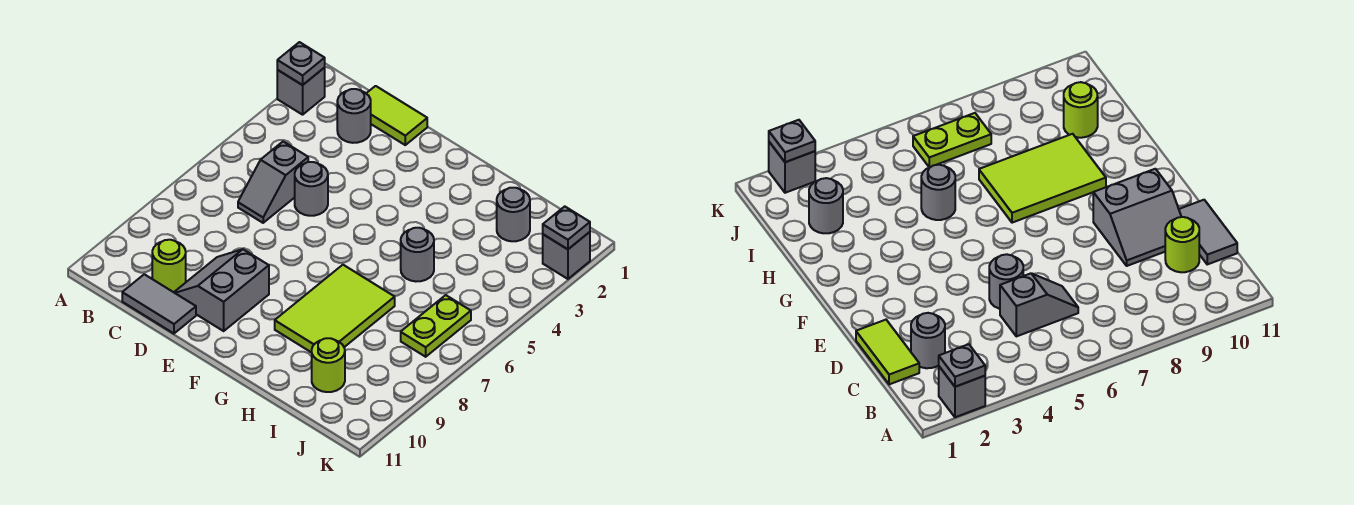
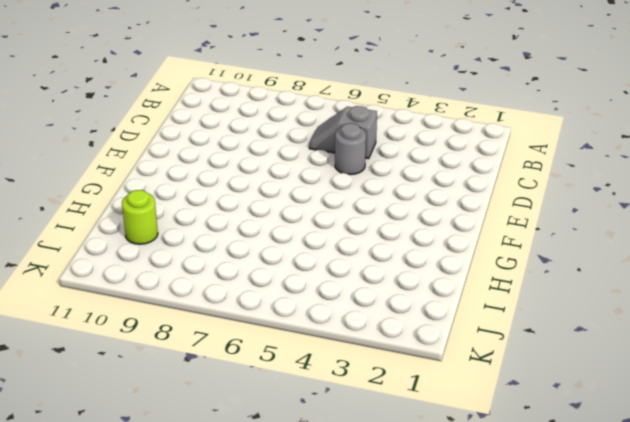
none -> grey brick A2 level 1
none -> lime tile C1:D1 level 1
none -> grey round brick C2 level 1

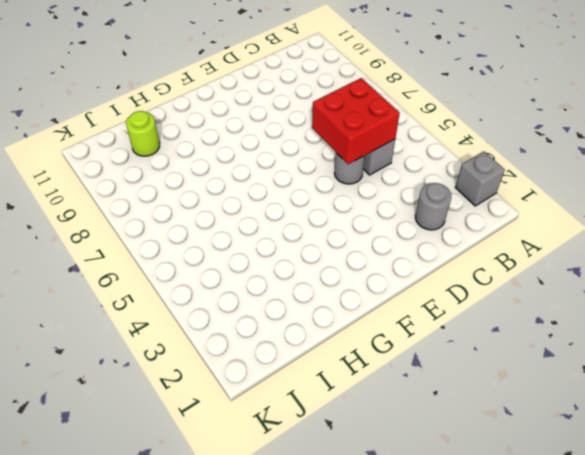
red brick C5:D6 level 2 -> none
none -> lime tile C1:D1 level 1
none -> lime round brick C10 level 1
none -> grey tile C11:D11 level 1

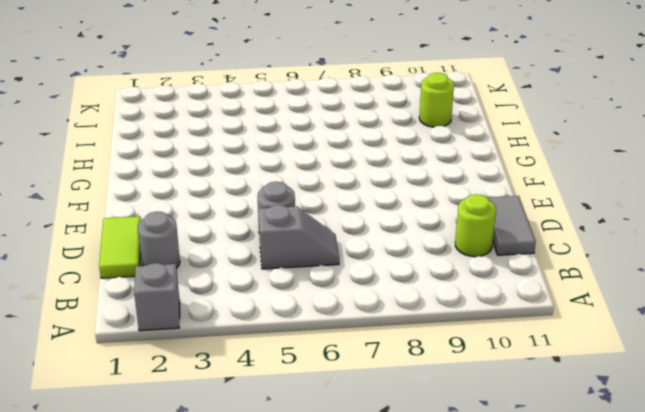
none -> grey slope D9:E10 level 1 top E
none -> lime tile G7:H9 level 1
none -> grey round brick H5 level 1

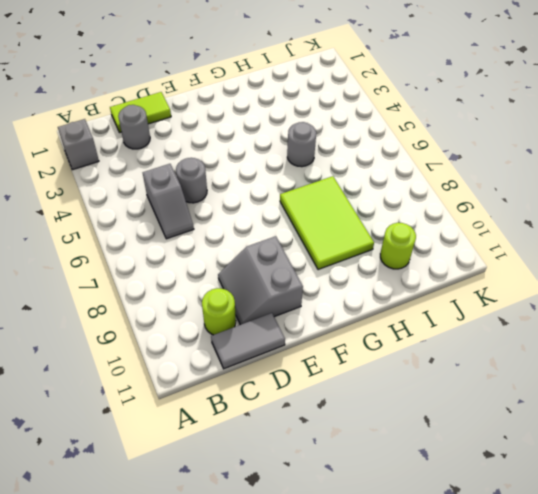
none -> grey round brick I2 level 1
none -> lime plate J6:J7 level 1
none -> grey brick K2 level 1

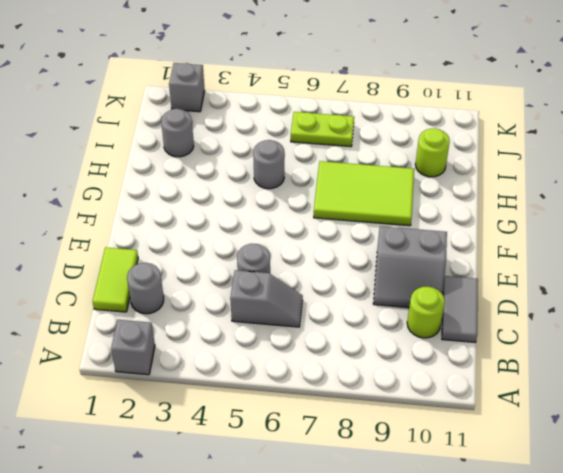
none -> grey plate A2 level 2
none -> grey plate K2 level 2

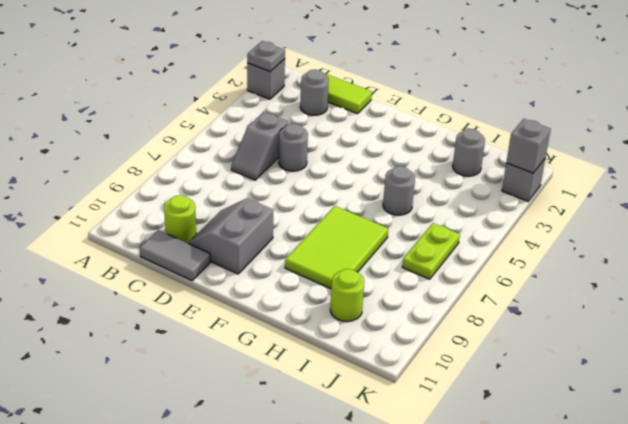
grey brick K2 level 2 -> grey plate K2 level 2

